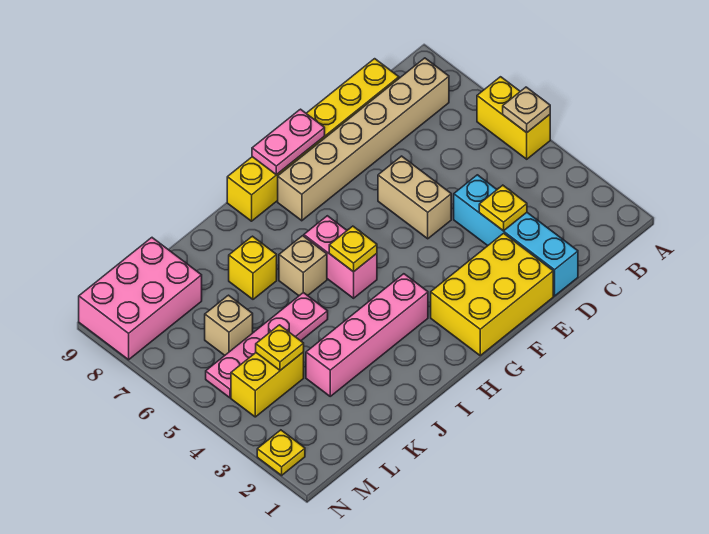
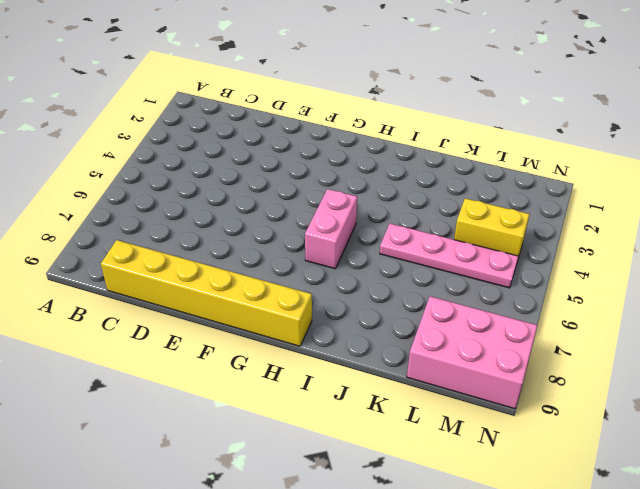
none -> yellow brick A5:A6 level 1
none -> tan brick B8:G8 level 1
none -> cyan brick D1:D4 level 1

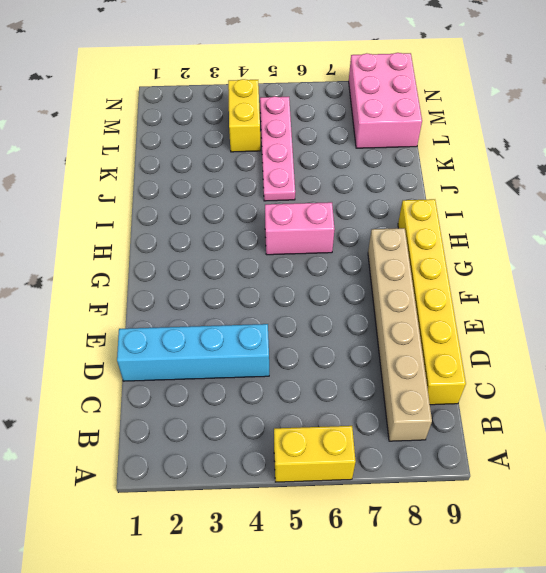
none -> yellow brick E1:G2 level 1
none -> tan brick E5:E6 level 1
none -> pink brick H3:K3 level 1

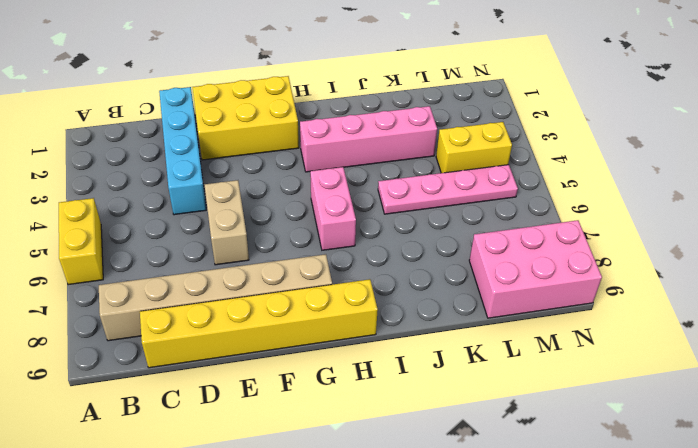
none -> tan brick I6 level 1
none -> yellow brick J7 level 1
none -> tan brick L6 level 1

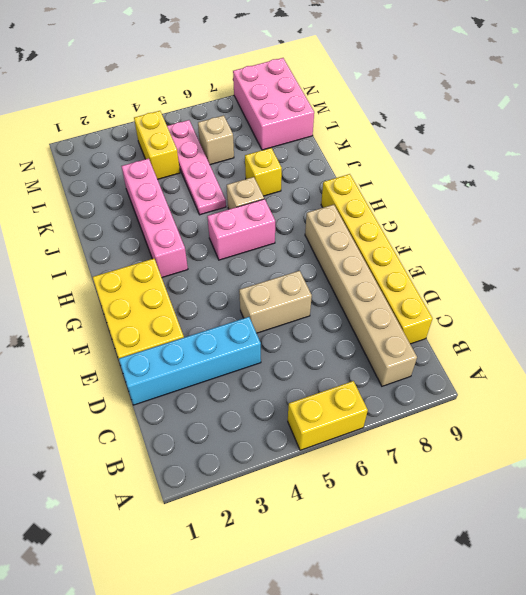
none -> yellow plate N2 level 1
none -> tan plate A5 level 2
none -> yellow plate D3 level 2

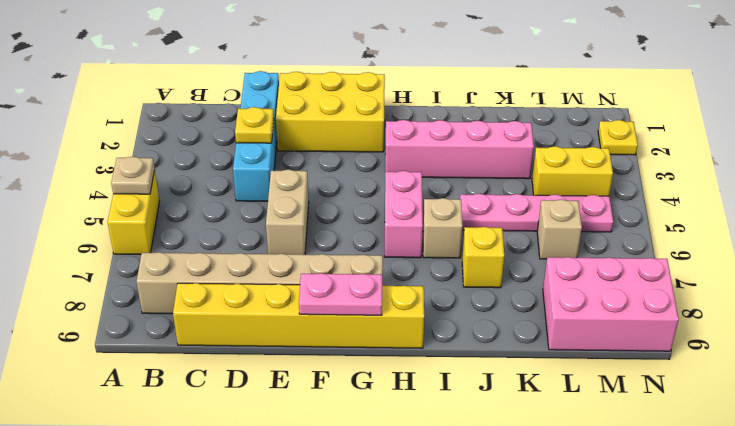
none -> yellow plate H5 level 2
none -> yellow plate L4 level 2

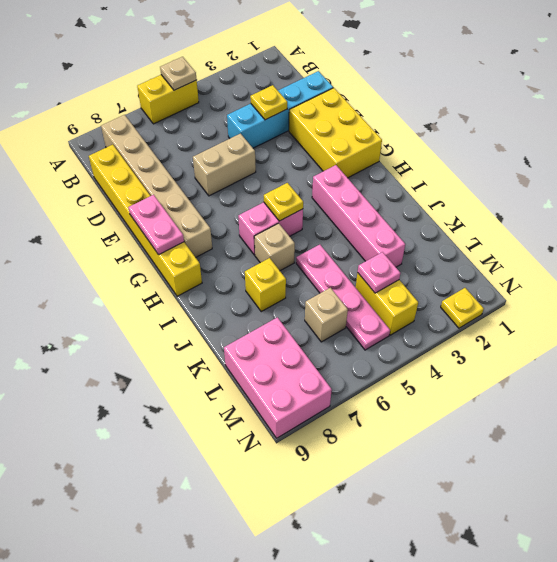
pink plate L4 level 2 -> yellow plate L4 level 2

